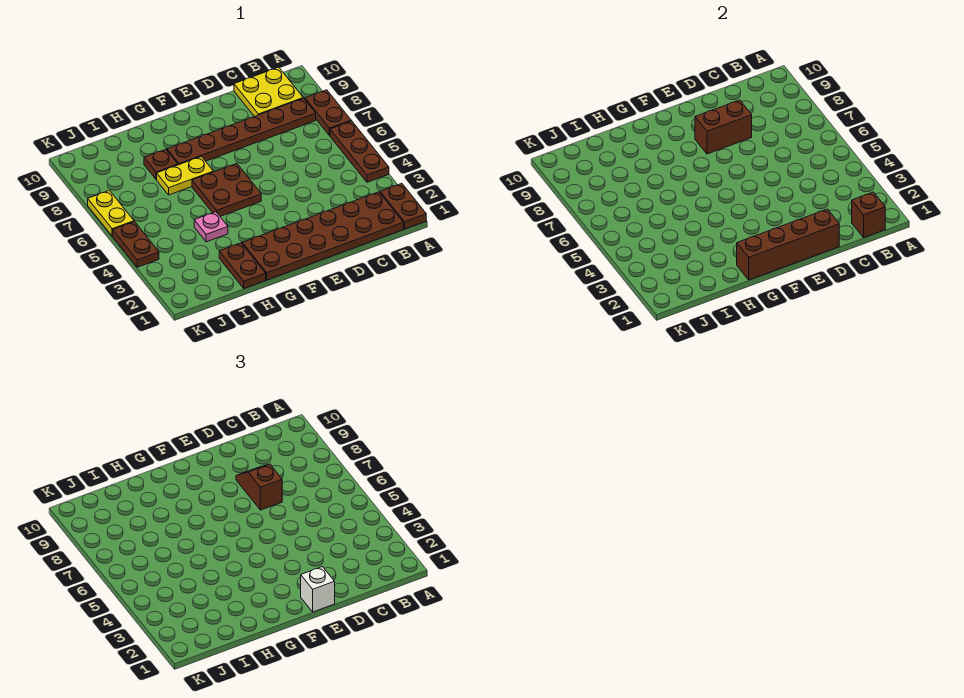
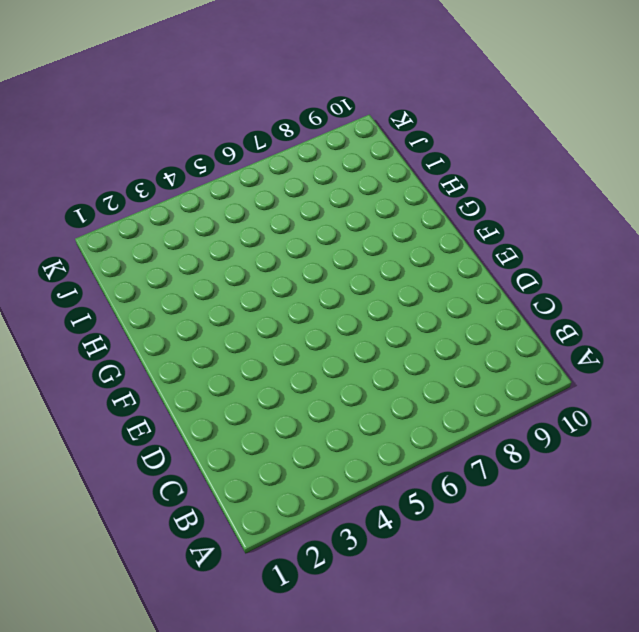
none -> brown plate A1:A2 level 1
none -> brown plate A4:A6 level 1
none -> brown plate A7:A8 level 1

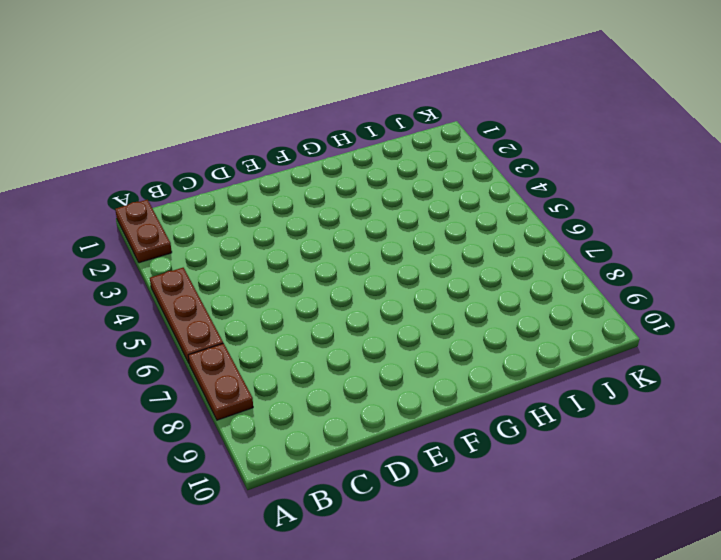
none -> brown plate B1:G2 level 1
none -> brown plate B8:G8 level 1
none -> yellow plate B9:C10 level 1

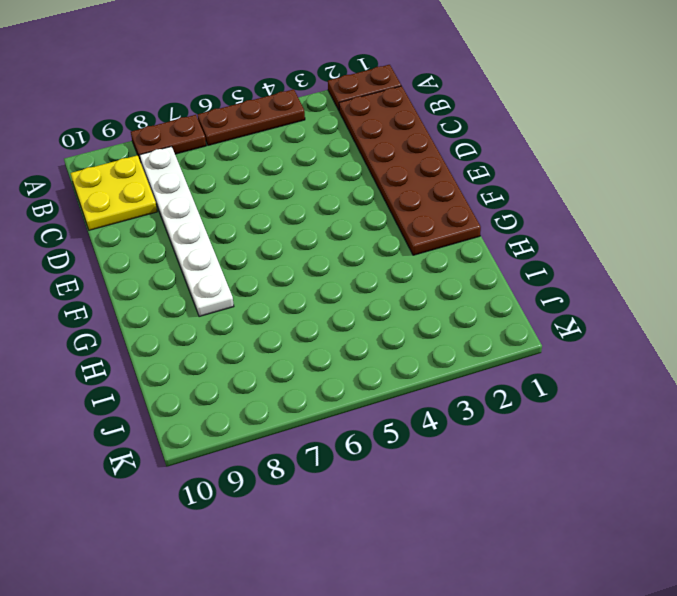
white plate B8:G8 level 1 -> brown plate B8:G8 level 1
none -> brown plate F5:G6 level 1
none -> yellow plate G7:H7 level 1
none -> brown plate H1:H2 level 1

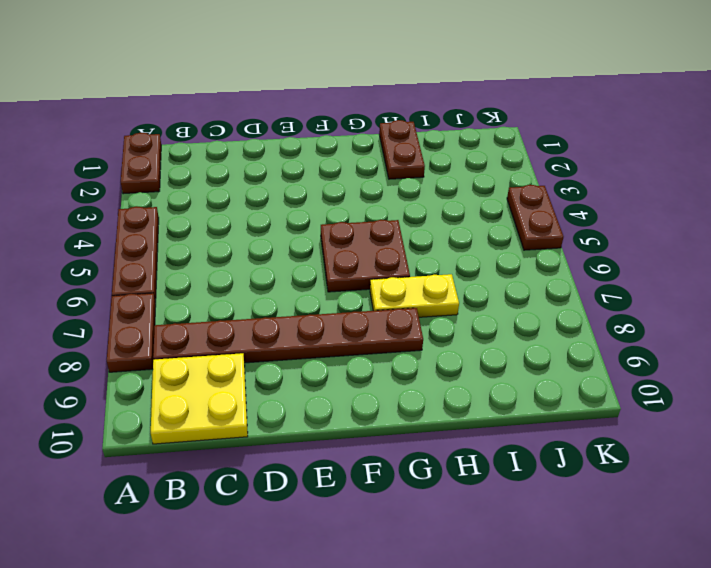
none -> brown plate B1:G2 level 1
none -> pink plate H4 level 1
none -> brown plate H8 level 1

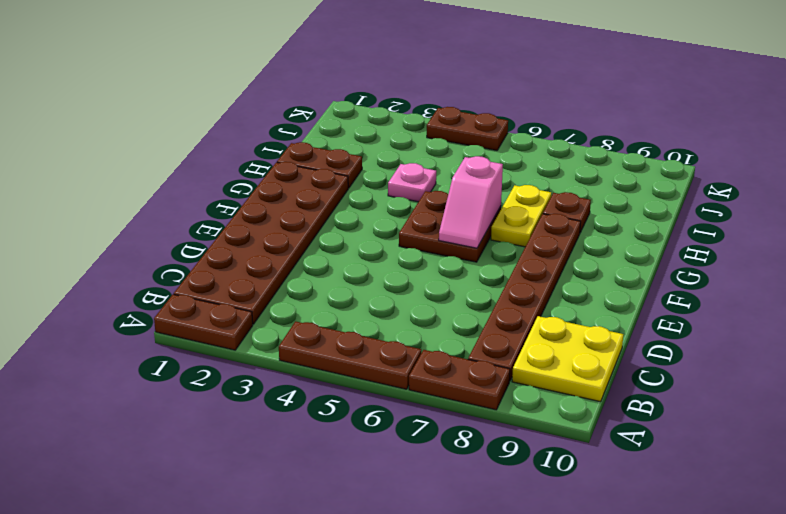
pink slope F6:G6 level 2 top G -> none
none -> yellow plate K6:K7 level 1
none -> brown brick B1 level 2
none -> brown brick D1:G1 level 2

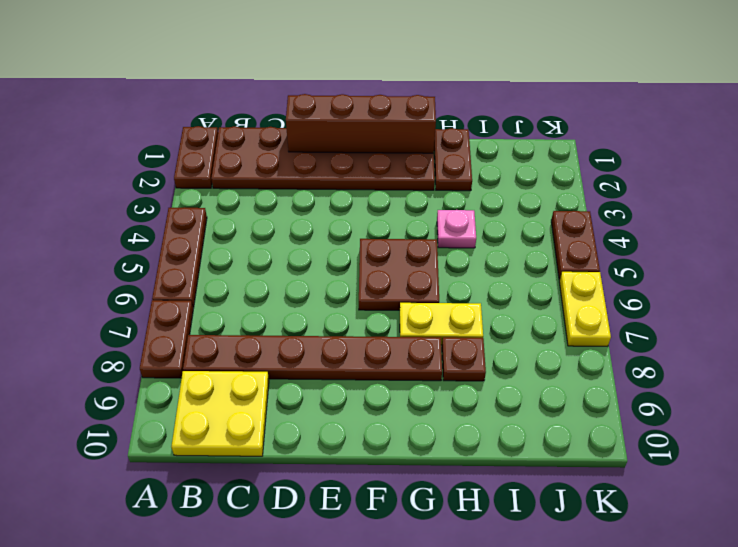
none -> brown brick B1 level 2
none -> brown brick D8:E8 level 2
none -> brown slope D7:D8 level 3 top 7

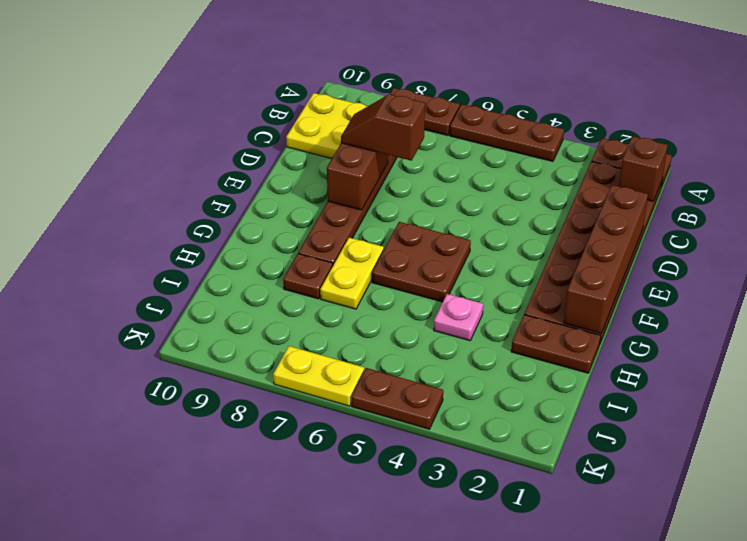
none -> white brick E1 level 3

